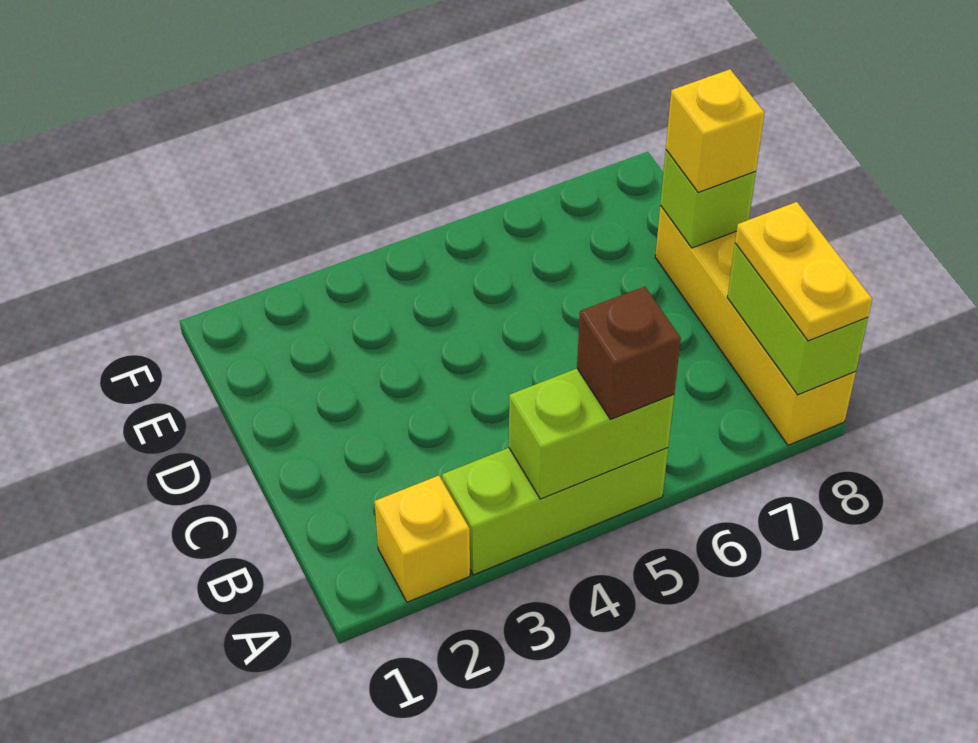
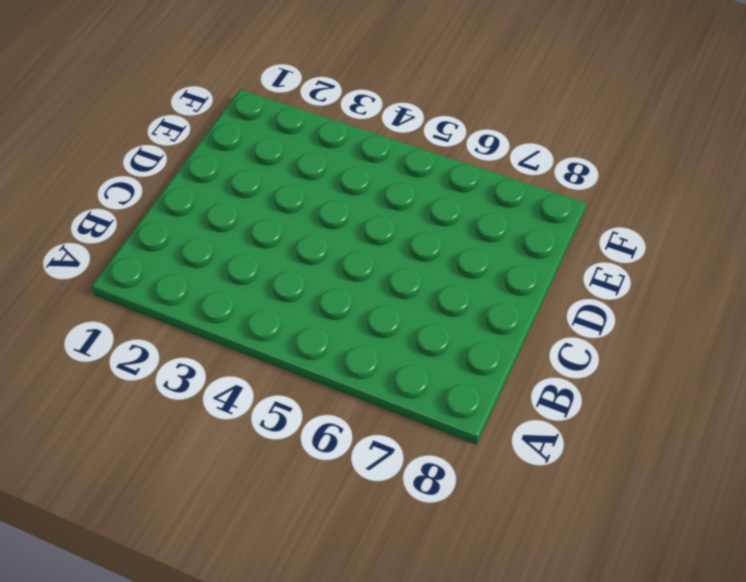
none -> yellow brick A2 level 1
none -> lime brick A3:A5 level 1

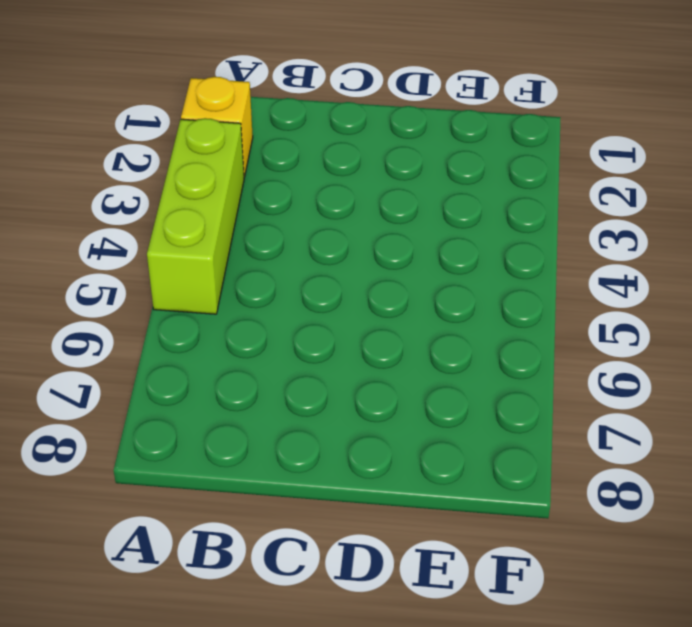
none -> yellow brick A8:D8 level 1
none -> lime brick A4:A5 level 2

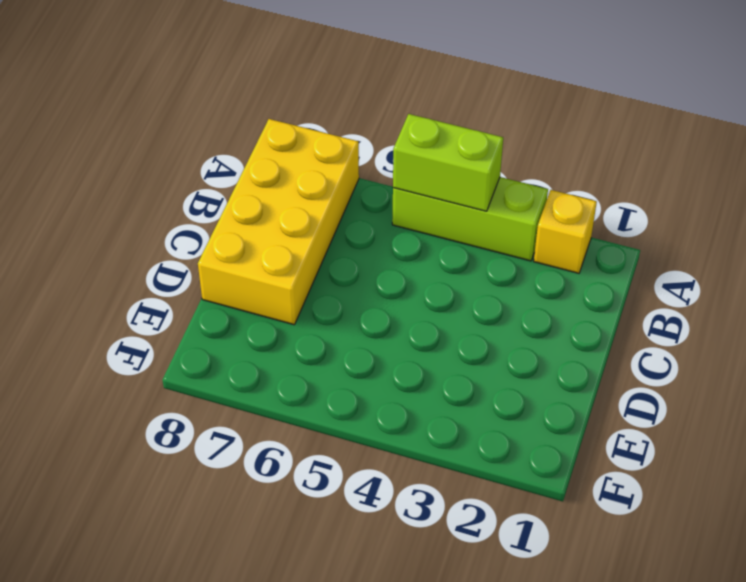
yellow brick A7:D8 level 1 -> yellow brick A8:D8 level 1
none -> lime brick A8:B8 level 2
none -> lime brick D8 level 2

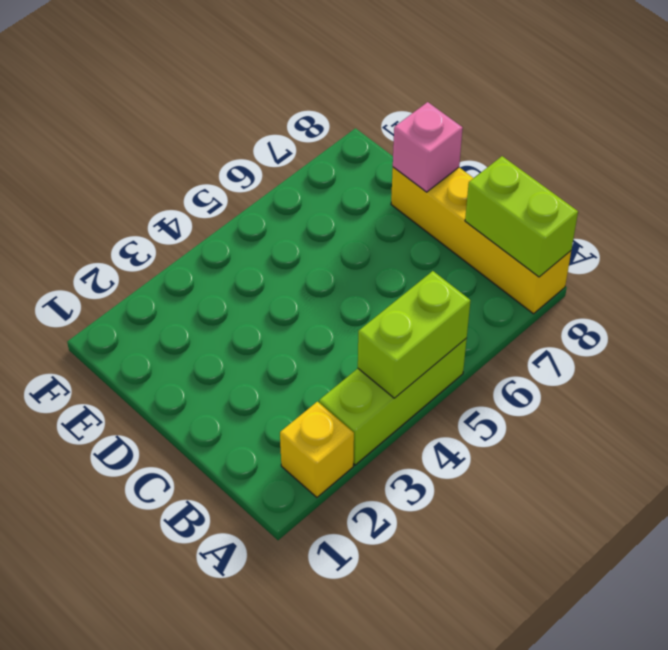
pink brick D8 level 2 -> lime brick D8 level 2
none -> brown brick A5 level 3
none -> yellow plate A8:B8 level 3

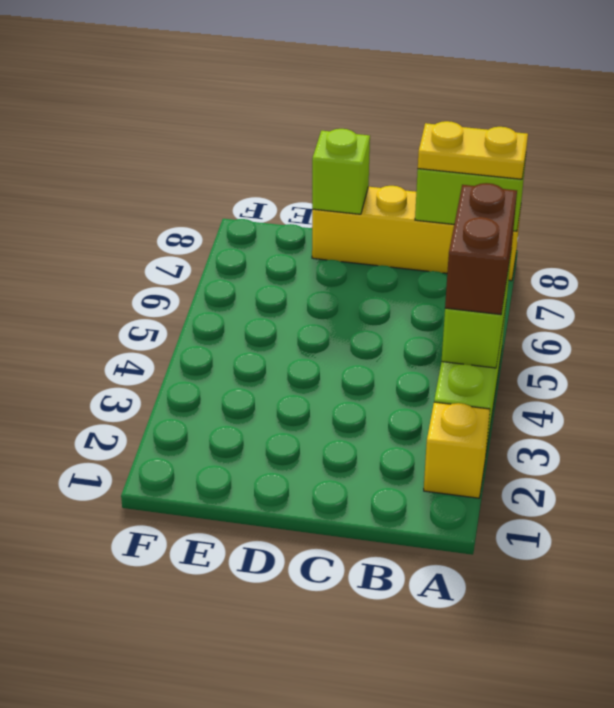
brown brick A4:A5 level 3 -> brown brick A5 level 3
none -> yellow brick D8 level 3

